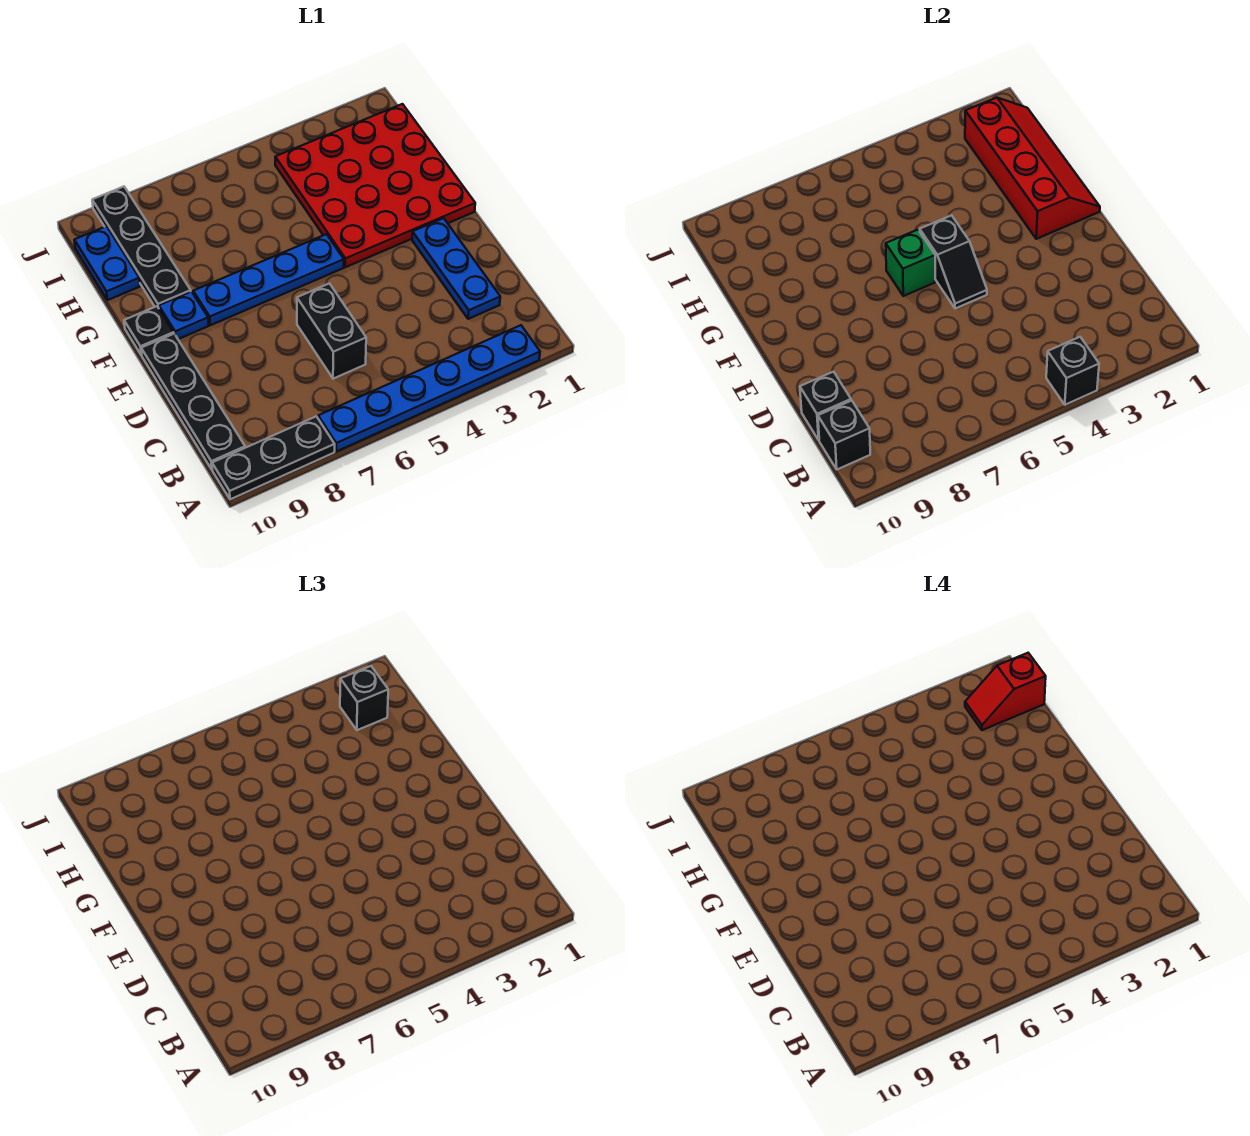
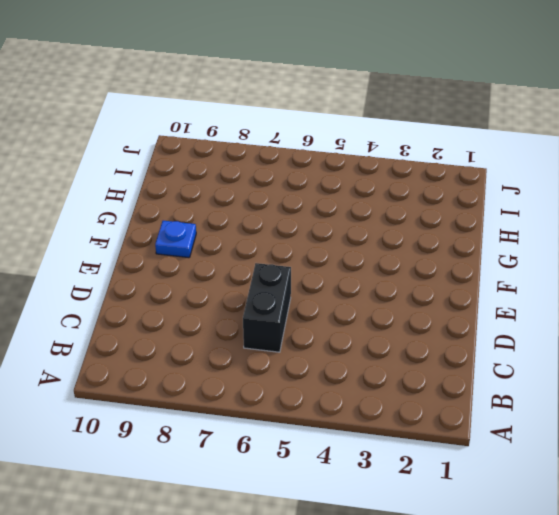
none -> blue plate A2:A7 level 1
none -> black plate A8:A10 level 1
none -> black plate B10:E10 level 1

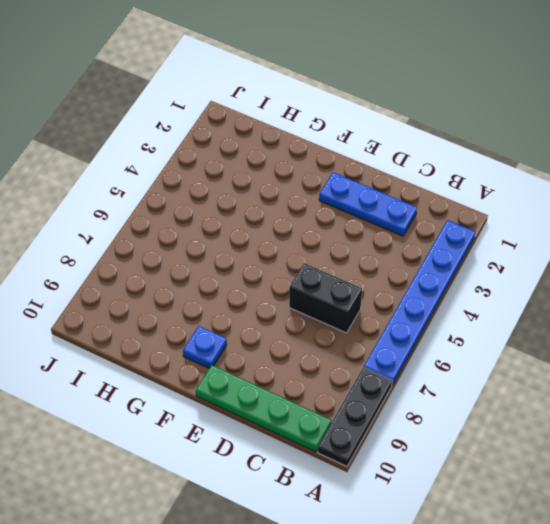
green plate B10:E10 level 1 -> black plate B10:E10 level 1
none -> red plate F1:I4 level 1
none -> blue plate F5:F8 level 1
none -> black plate F10 level 1

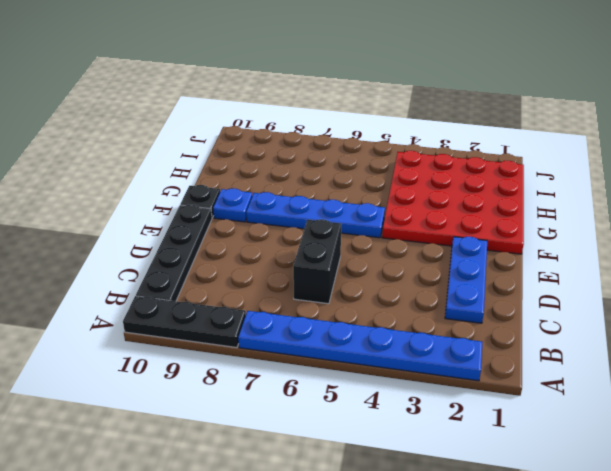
none -> black plate G9:J9 level 1
none -> blue plate H10:I10 level 1
none -> black brick A4 level 2

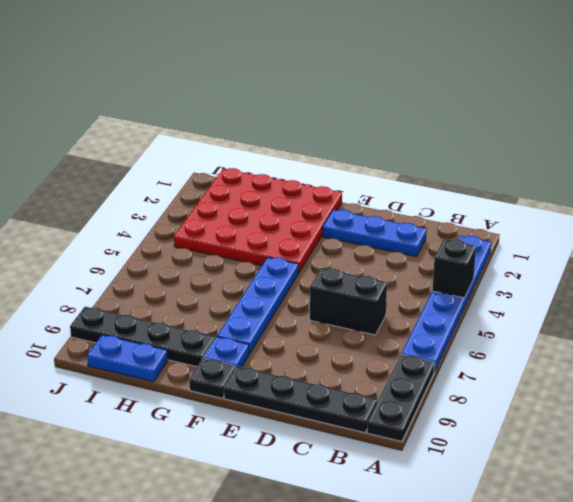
none -> black brick B10 level 2
none -> black brick C10 level 2
none -> black slope E5:F5 level 2 top F

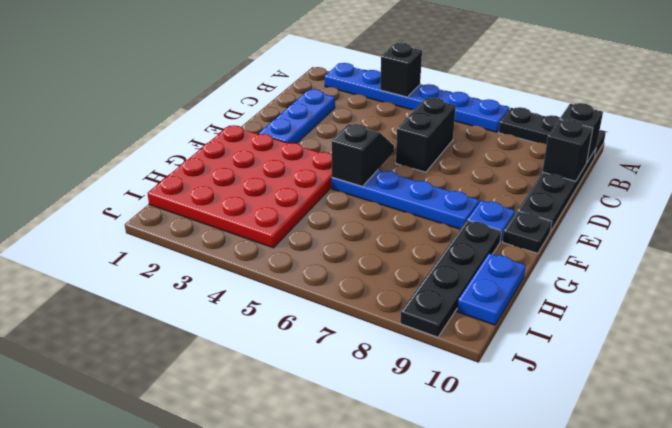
none -> red slope F1:I2 level 2 top 2
none -> green brick F6 level 2
none -> black brick I2 level 3

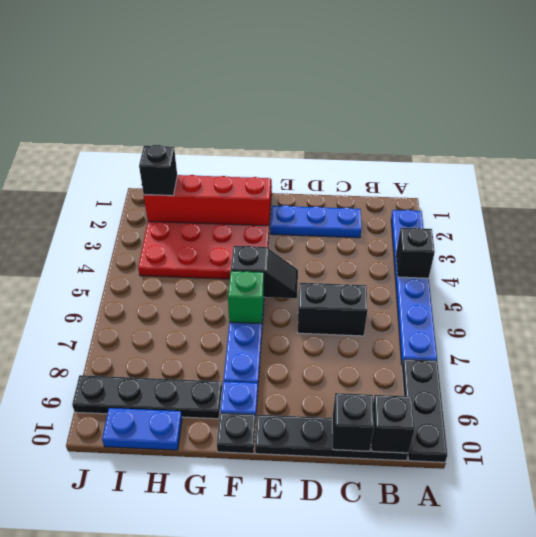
none -> red slope I1:I2 level 4 top 1

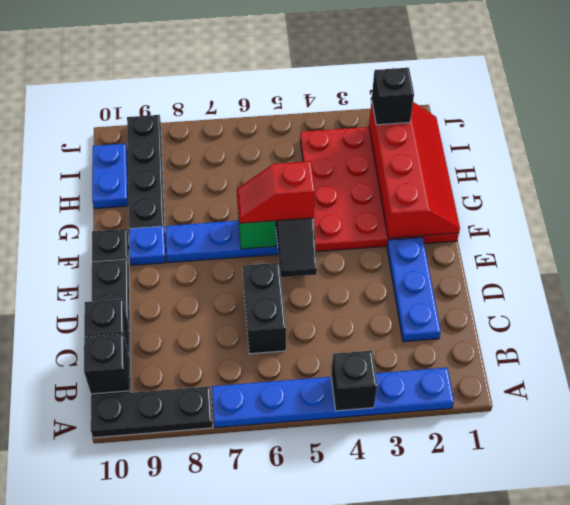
red slope F5:F6 level 3 top 5 -> red slope I1:I2 level 4 top 1

